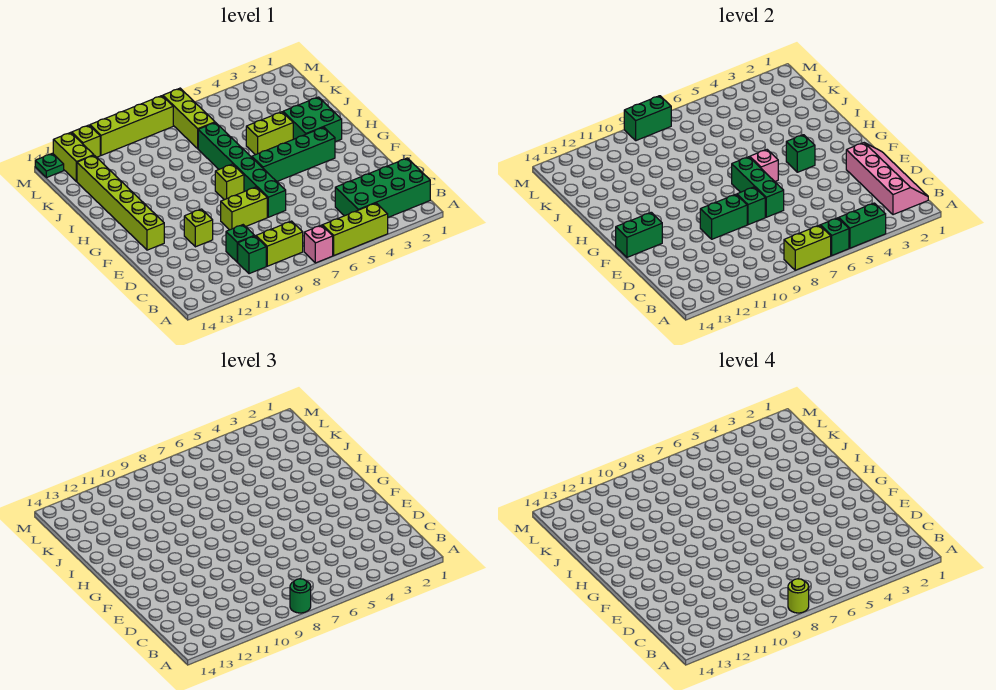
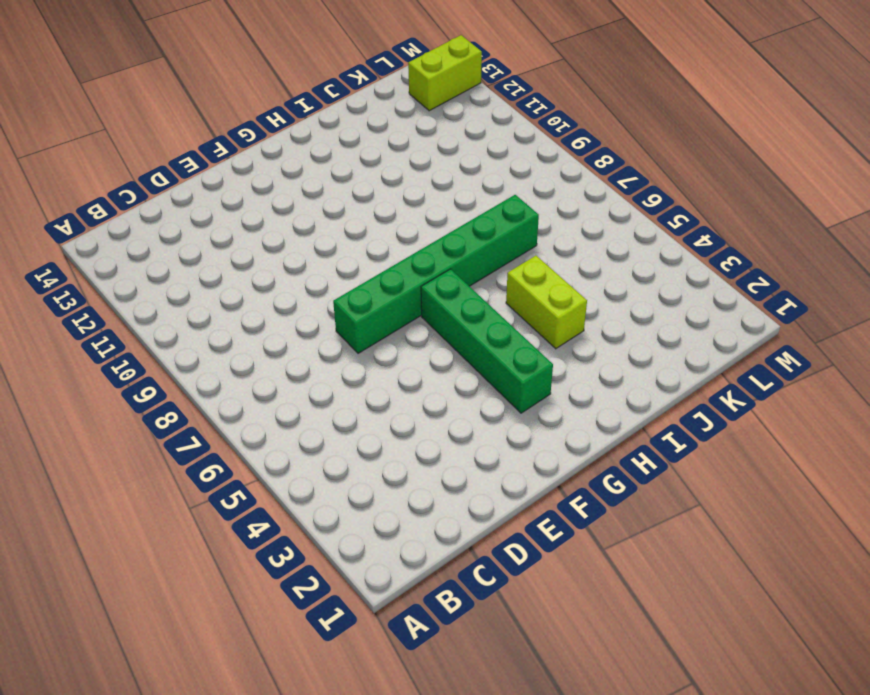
none -> lime brick A4:A6 level 1
none -> pink brick A7 level 1
none -> green brick B1:C4 level 1
none -> lime brick B8:B9 level 1

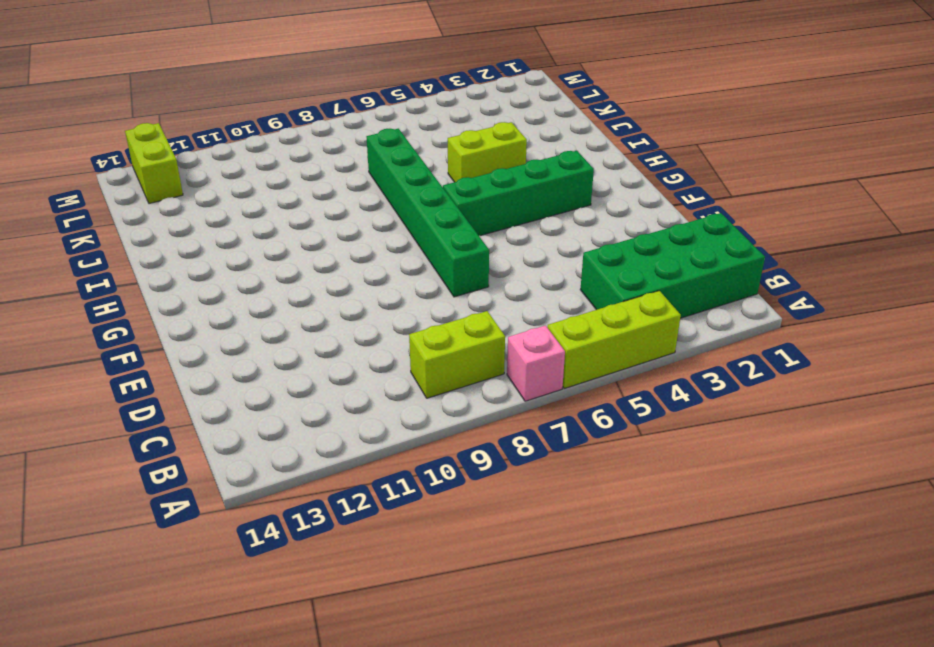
none -> green brick B10 level 1
none -> green brick C10 level 1
none -> lime brick E8:E9 level 1
none -> lime brick E11 level 1

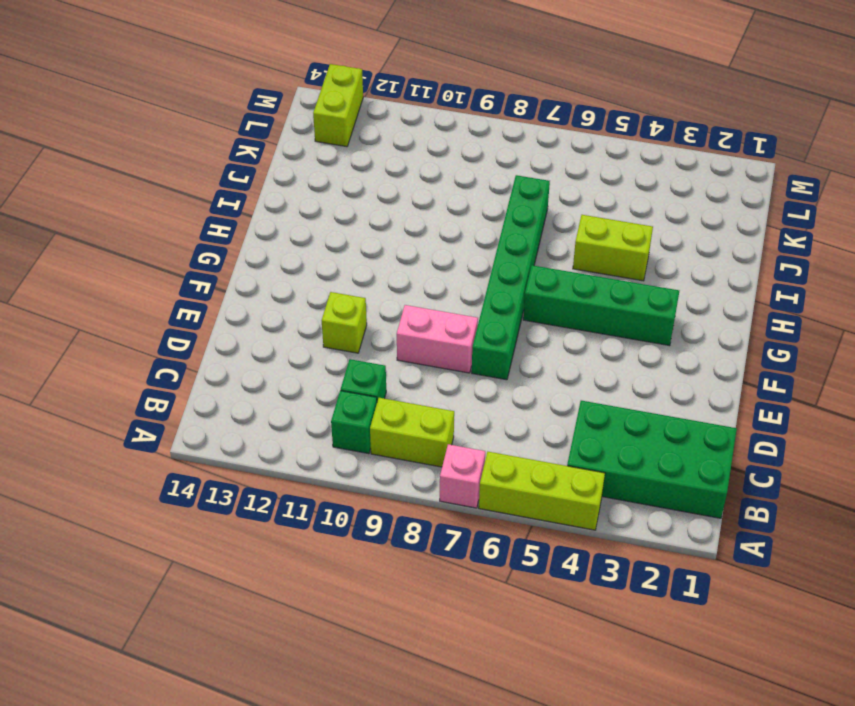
pink brick E8:E9 level 1 -> lime brick E8:E9 level 1
none -> lime brick F13:K13 level 1
none -> lime brick G8 level 1
none -> green brick H2:I3 level 1
none -> lime brick K7:M7 level 1

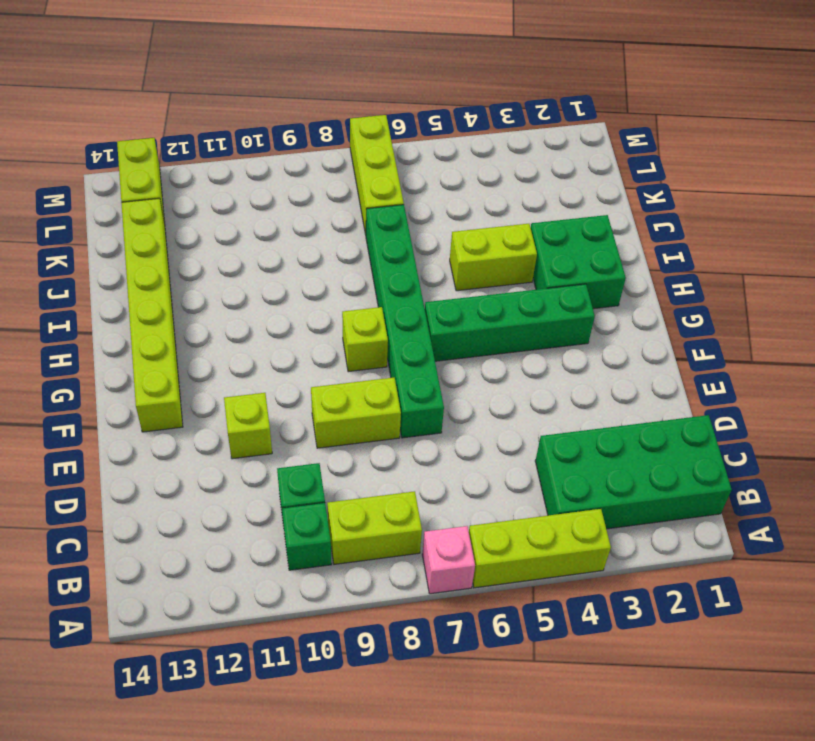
none -> lime brick M8:M11 level 1
none -> lime brick M12 level 1
none -> green plate M14 level 1
none -> green brick A4:A5 level 2

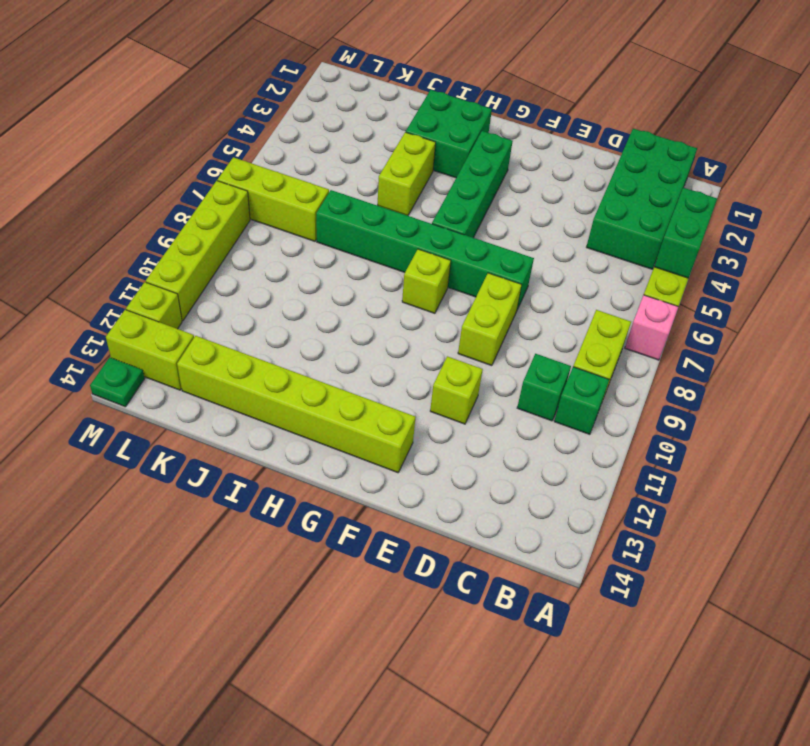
none -> green brick A6 level 2
none -> lime brick A7:A8 level 2
none -> pink slope B1:E2 level 2 top 2
none -> green brick E7:G7 level 2

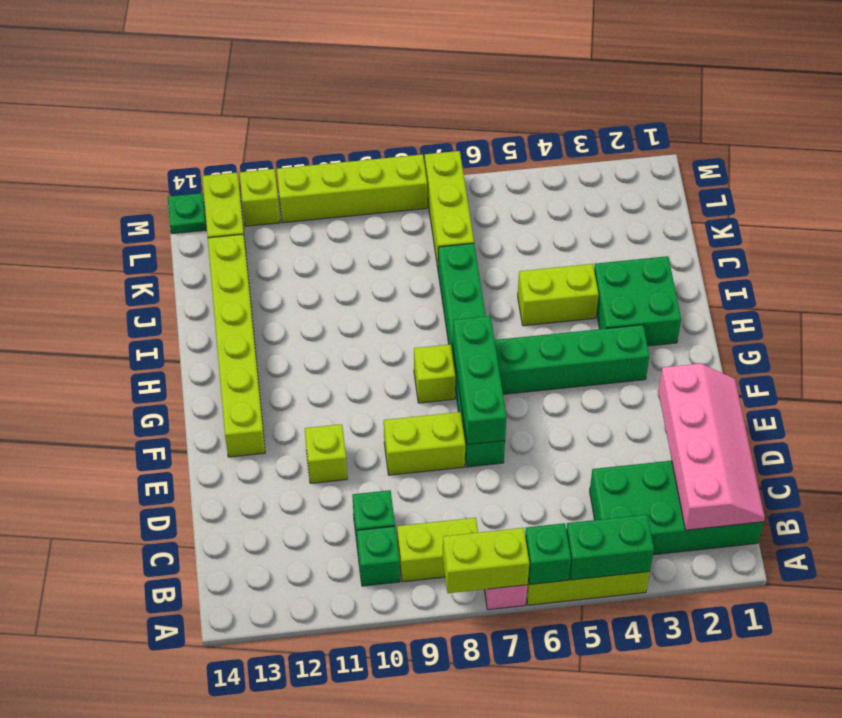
none -> green brick E8 level 2
none -> green brick E9:E10 level 2
none -> green brick F13:F14 level 2
none -> green brick G4 level 2

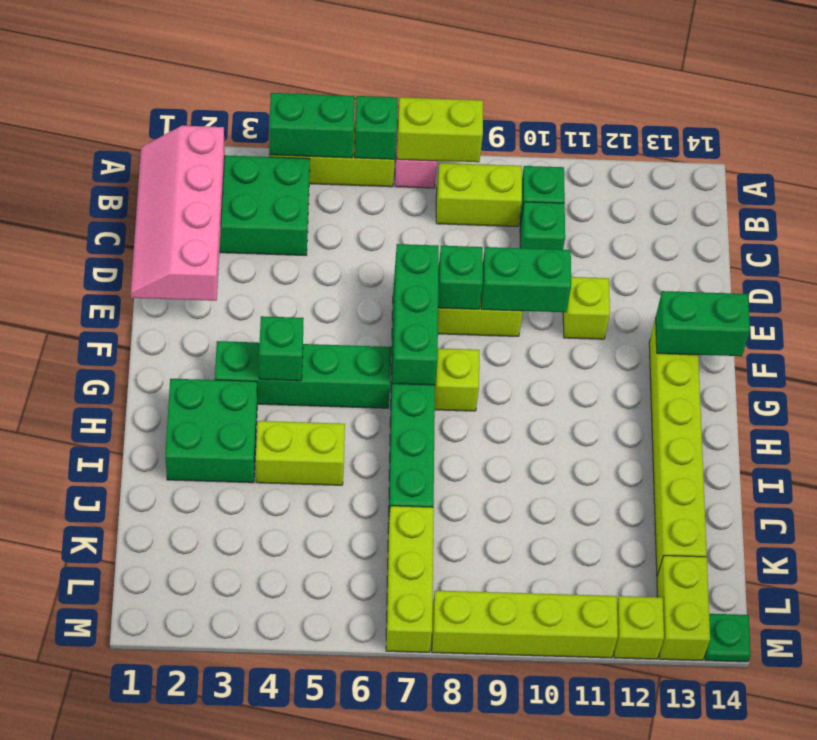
none -> pink brick G6 level 2
none -> green brick M8:M9 level 2
none -> green round brick A8 level 3
none -> lime round brick A8 level 4

